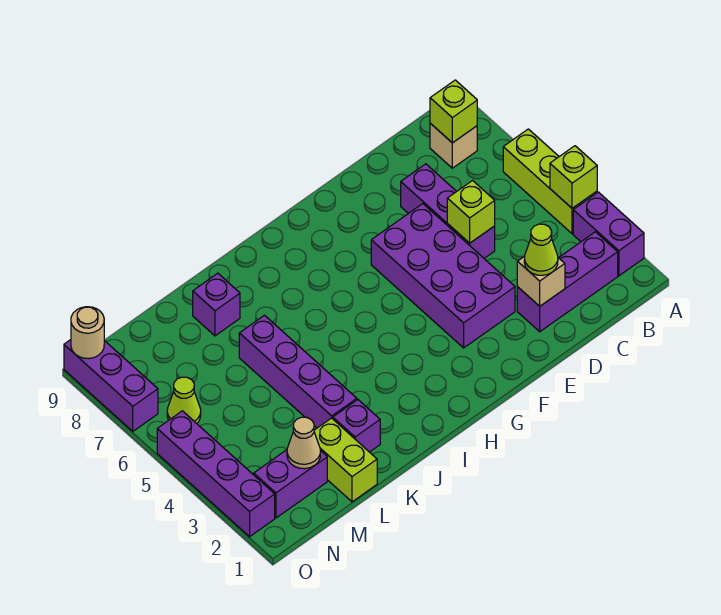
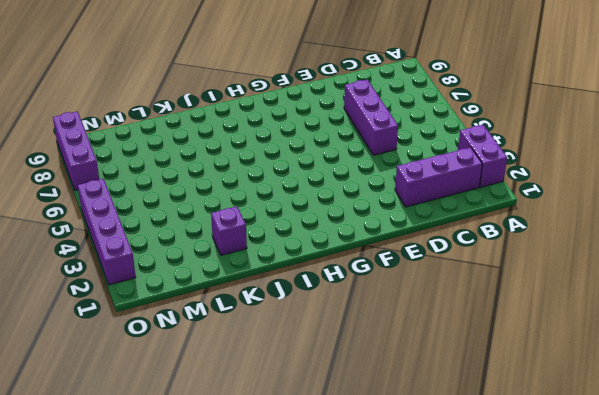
none -> lime brick A4:A6 level 1
none -> tan brick B8 level 1
none -> purple brick E3:F6 level 1

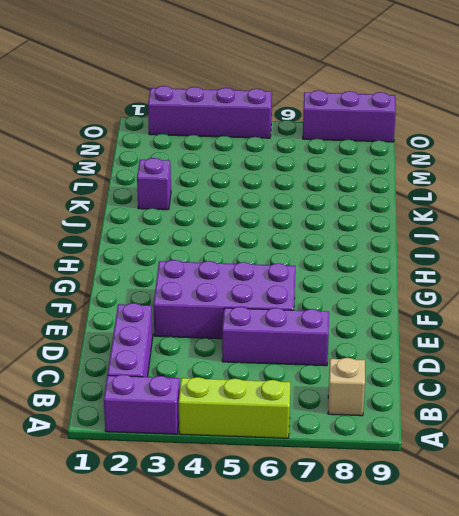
none -> purple brick K3:K6 level 1
none -> purple brick K8 level 1
none -> lime brick L1:L2 level 1

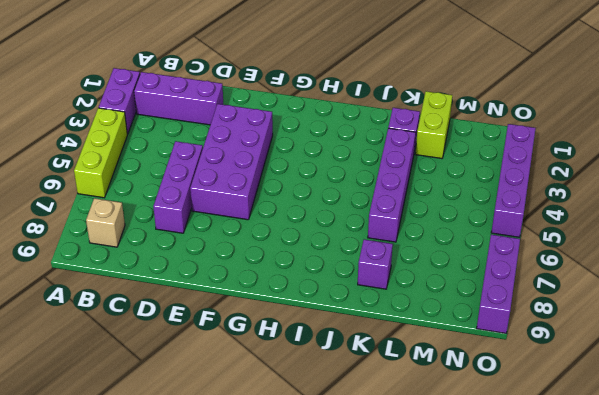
none -> purple brick M2:N2 level 1
none -> lime cone N6 level 1
none -> lime brick A4 level 2

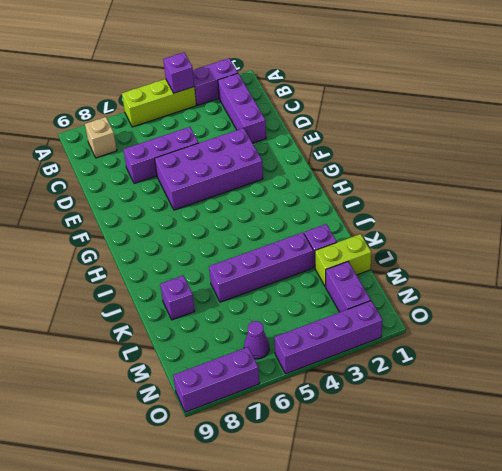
purple brick A4 level 2 -> lime brick A4 level 2
purple cone N6 level 1 -> lime cone N6 level 1
none -> lime brick B8 level 2
none -> tan brick D2 level 2
none -> lime brick D5 level 2

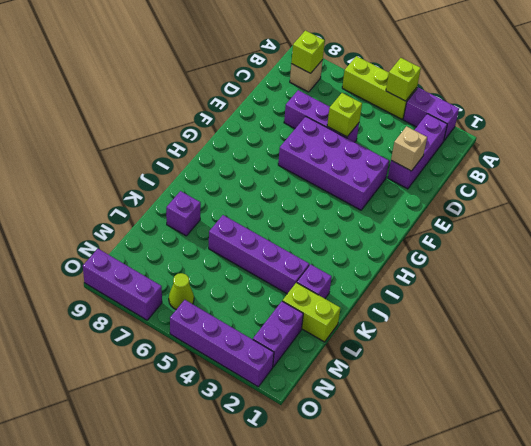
none -> tan cone M2 level 2
none -> tan round brick O9 level 2
none -> lime cone D2 level 3

